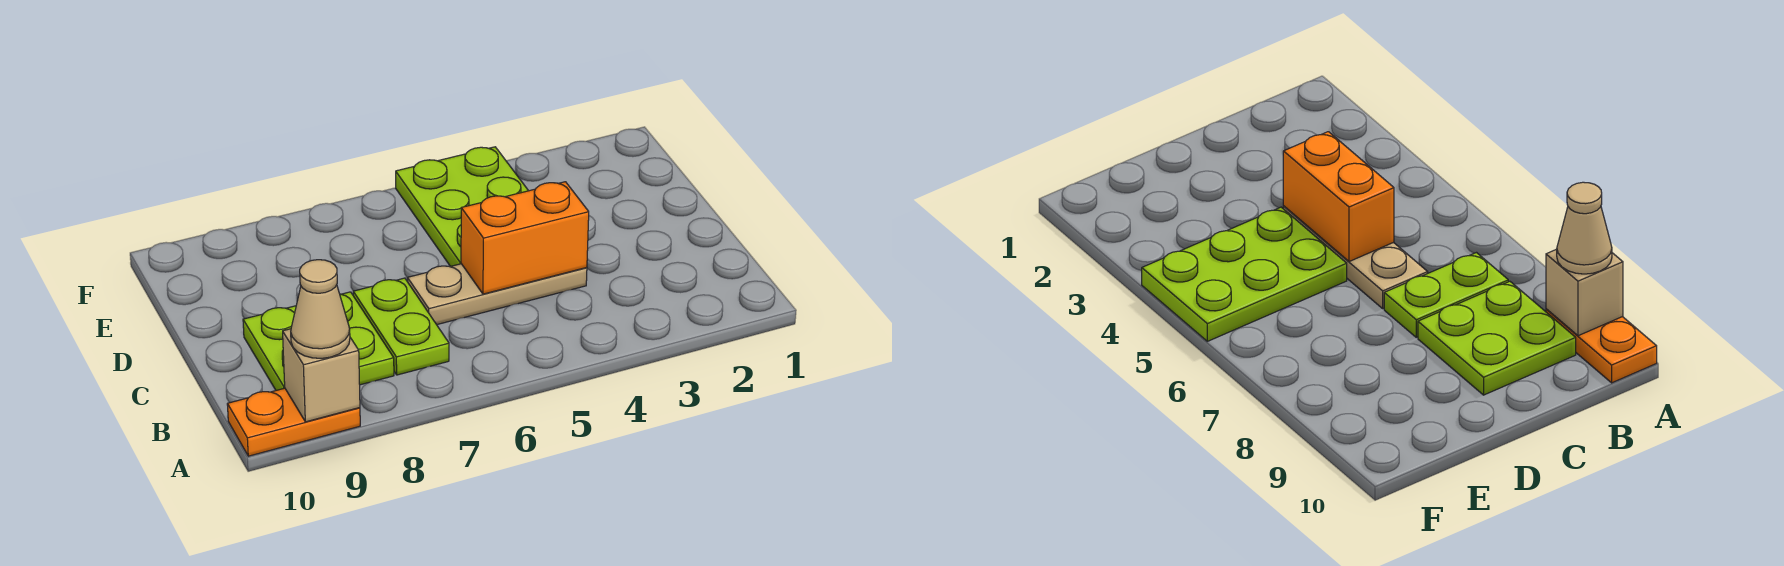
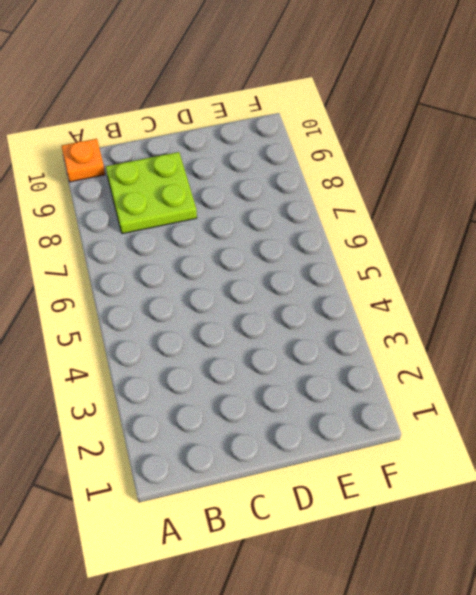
orange plate A10 level 1 -> orange plate A9:A10 level 1
none -> lime plate B7:C7 level 1
none -> tan plate C4:C6 level 1

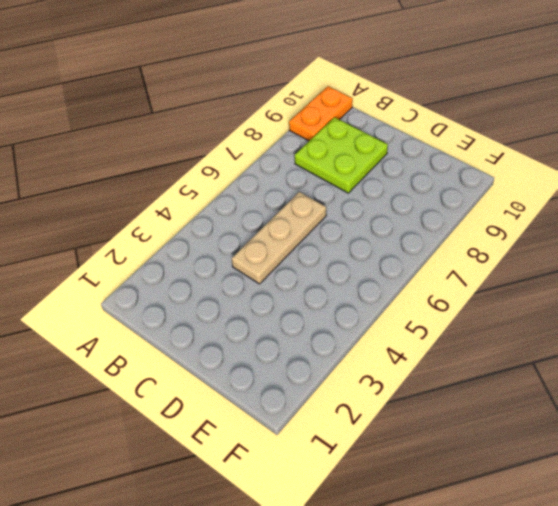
none -> lime plate B7:C7 level 1
none -> lime plate D4:F5 level 1

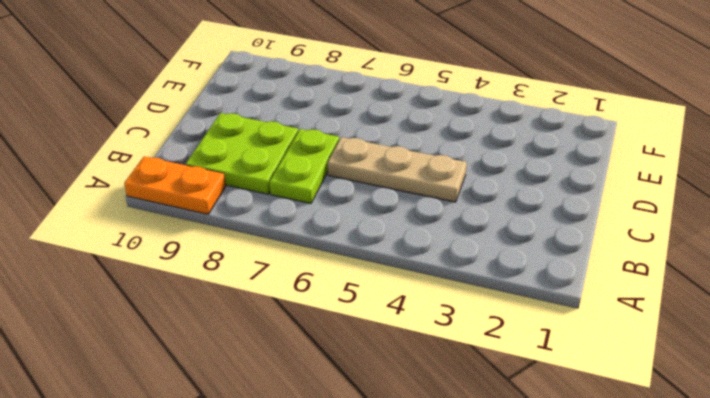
none -> lime plate D4:F5 level 1
none -> tan brick A9 level 2

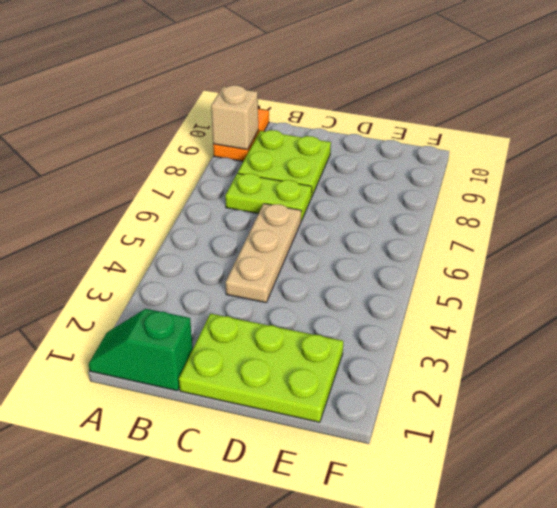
green slope A1:B1 level 1 top B -> none
lime plate C1:E2 level 1 -> lime plate D4:F5 level 1
none -> orange brick C4:C5 level 2
none -> tan cone A9 level 3

